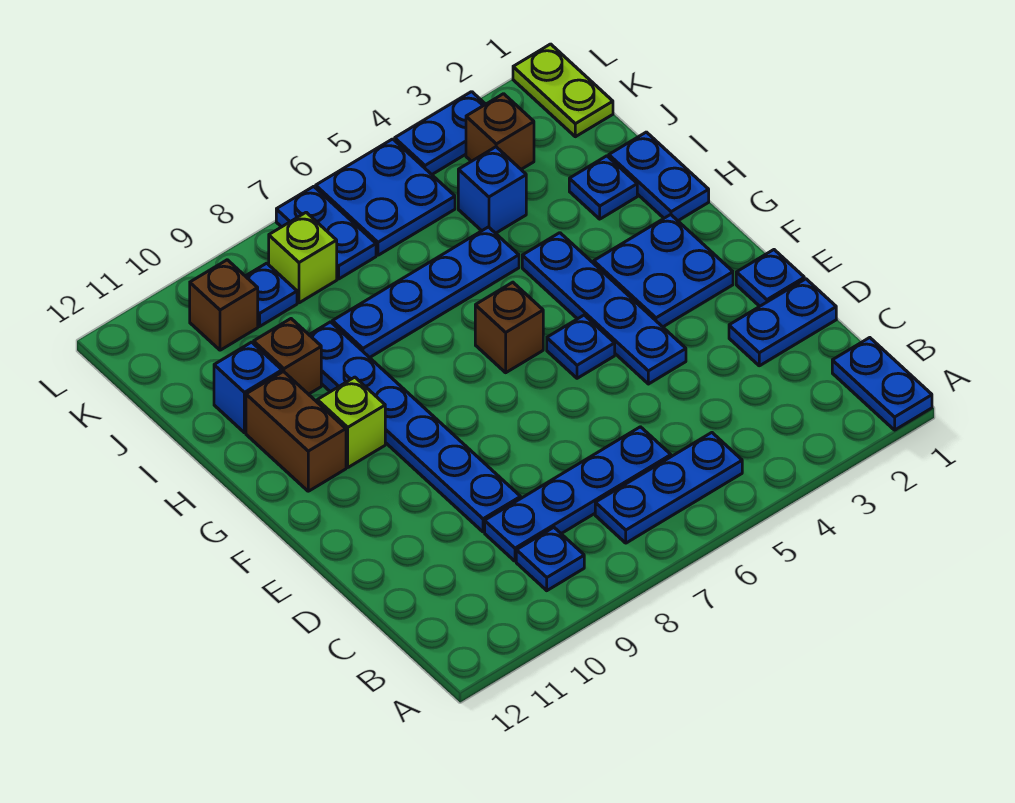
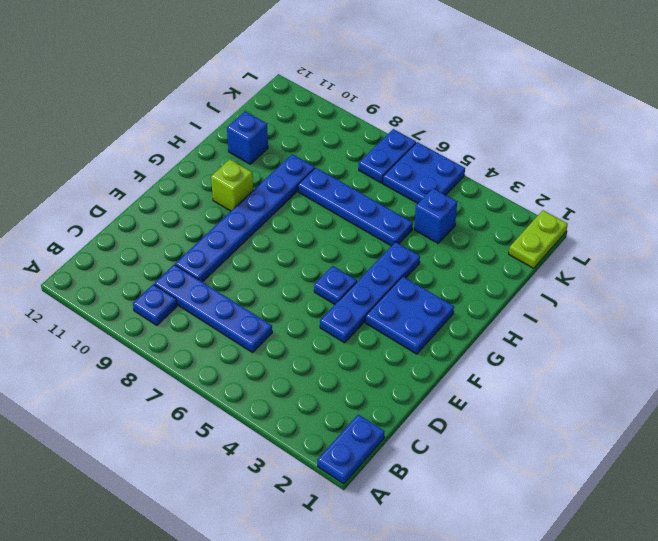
none -> blue plate B5:B7 level 1
none -> blue plate D1:D2 level 1
none -> blue plate E1 level 1

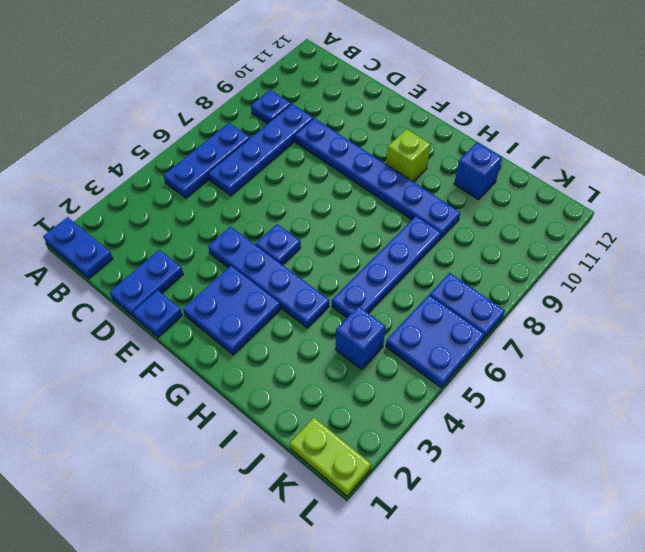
none -> brown brick G6 level 1
none -> brown brick G11:H11 level 1
none -> blue plate H1:I1 level 1

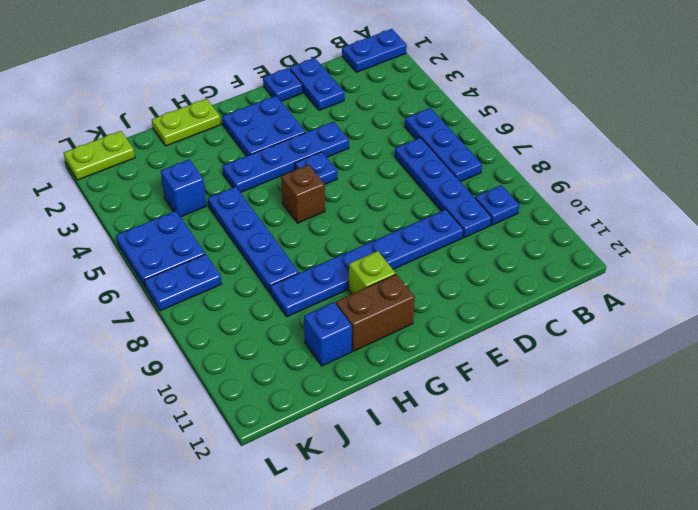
lime plate H1:I1 level 1 -> blue plate H1:I1 level 1
none -> blue plate I2 level 1
none -> brown brick I10 level 1
none -> brown brick K3 level 1

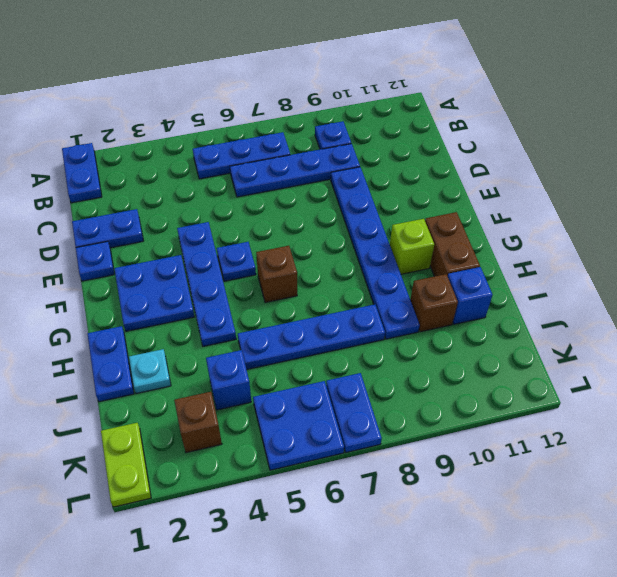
cyan plate I2 level 1 -> blue plate I2 level 1
none -> lime brick K8 level 1
none -> blue plate K9 level 1
none -> brown brick K10 level 1

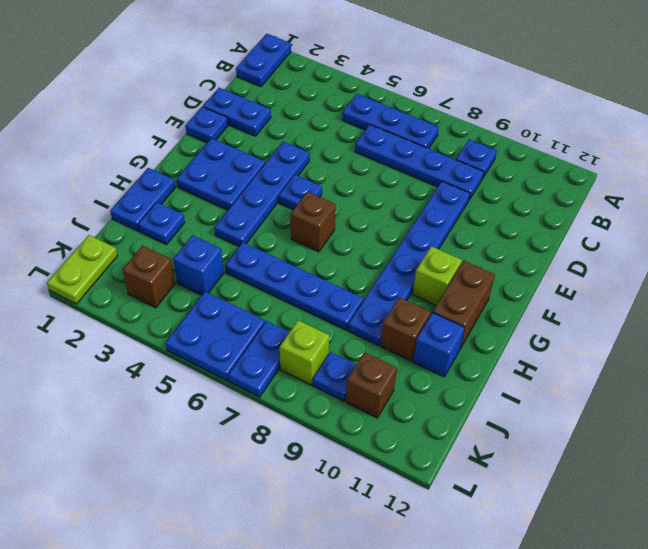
none -> blue plate L3:L4 level 1

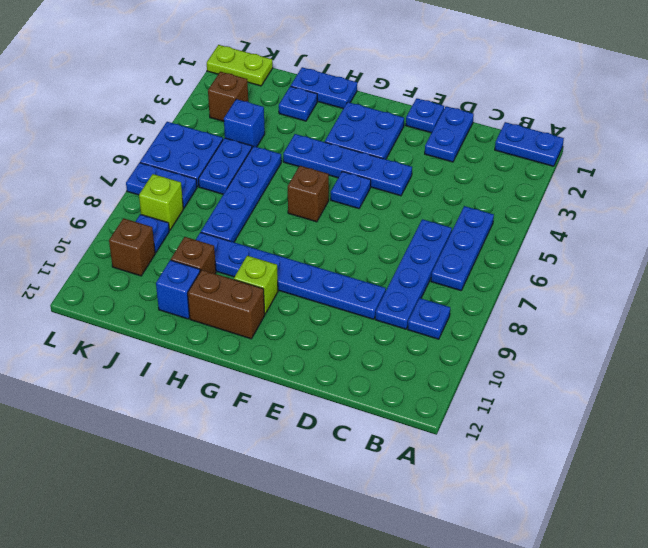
blue plate J5:J6 level 1 -> blue plate L3:L4 level 1

